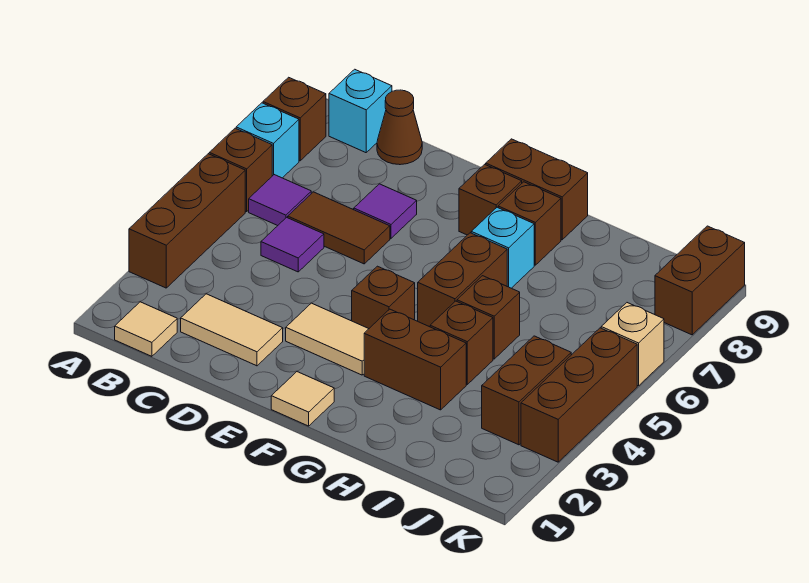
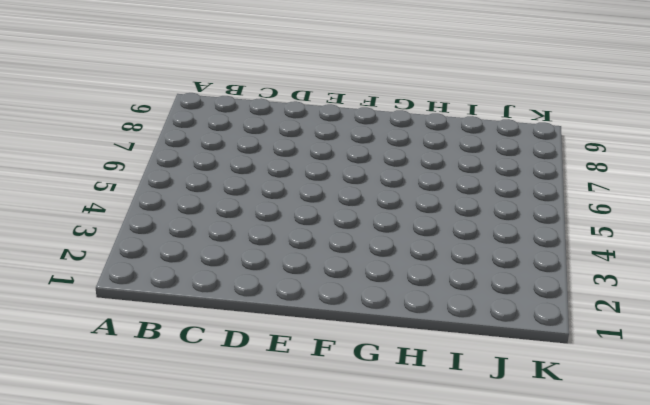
none -> brown brick A3:A5 level 1
none -> brown brick A6 level 1
none -> cyan brick A7 level 1

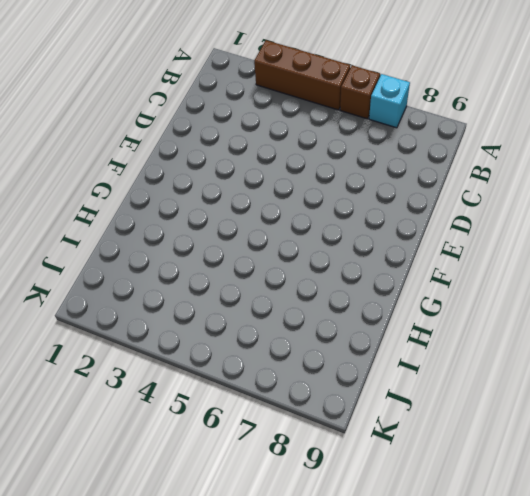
none -> brown brick A8 level 1
none -> tan tile B1 level 1
none -> purple tile B6 level 1

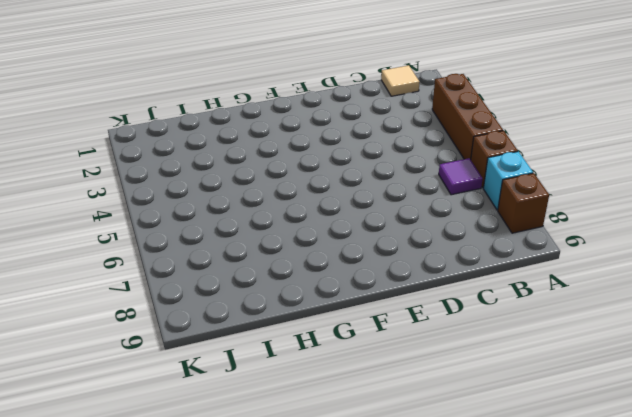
none -> cyan brick B9 level 1
none -> tan tile C2:D2 level 1
none -> purple tile C5 level 1

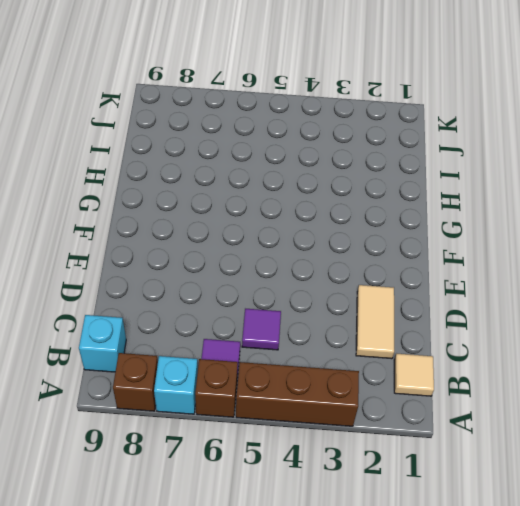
none -> brown tile C6:D6 level 1
none -> brown cone C9 level 1
none -> purple tile D7 level 1

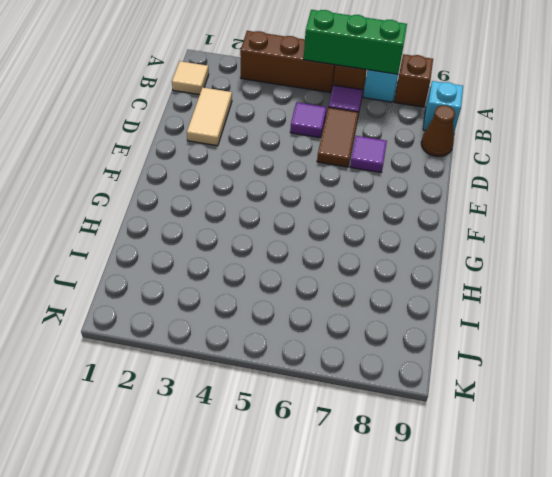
green brick A5:A7 level 2 -> none
none -> tan tile E3:F3 level 1
none -> tan tile F1 level 1
none -> brown brick F4 level 1

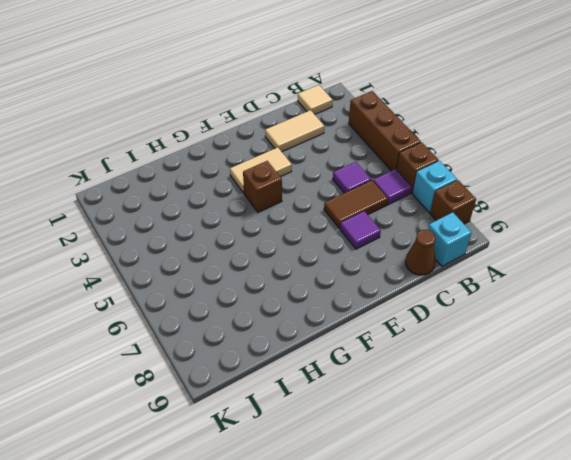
none -> tan tile F1 level 1
none -> brown brick F8 level 1
none -> brown brick F9:G9 level 1

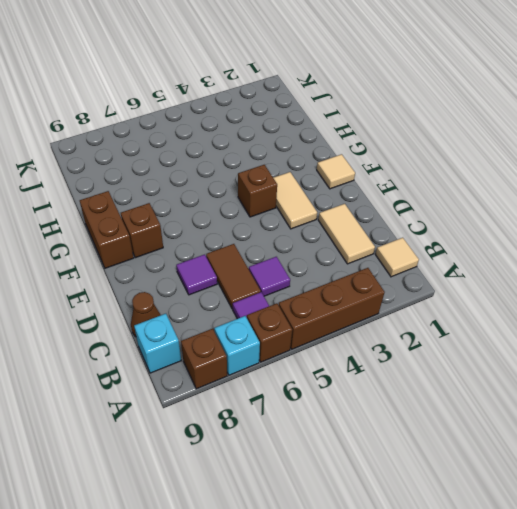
none -> brown brick G3:H3 level 1
none -> brown brick G5:G6 level 1
none -> cyan brick G7 level 1

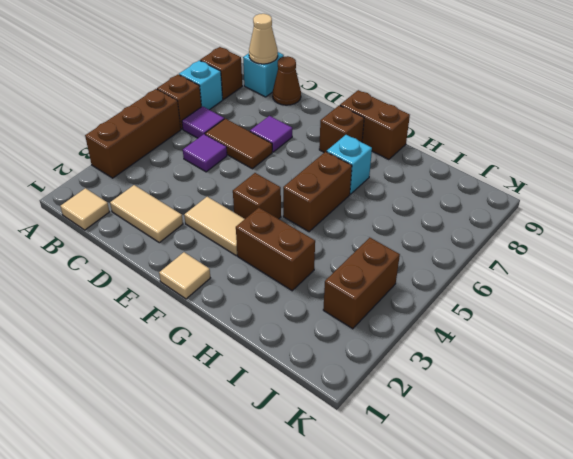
tan cone B9 level 2 -> none
none -> brown brick G8 level 1
none -> brown brick H4 level 1
none -> brown brick H5 level 1

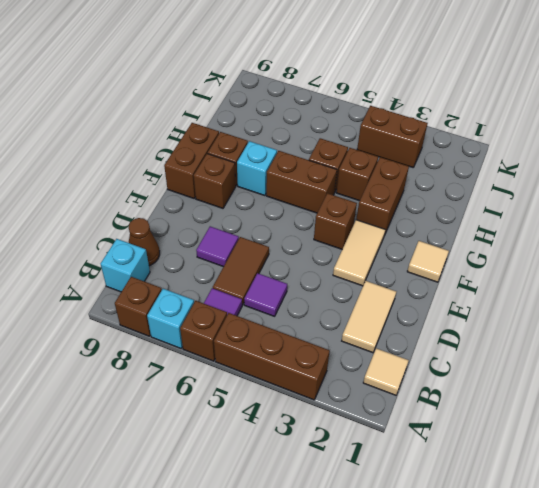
none -> brown brick K3:K5 level 1
none -> tan brick K6 level 1
none -> brown brick K8:K9 level 1

